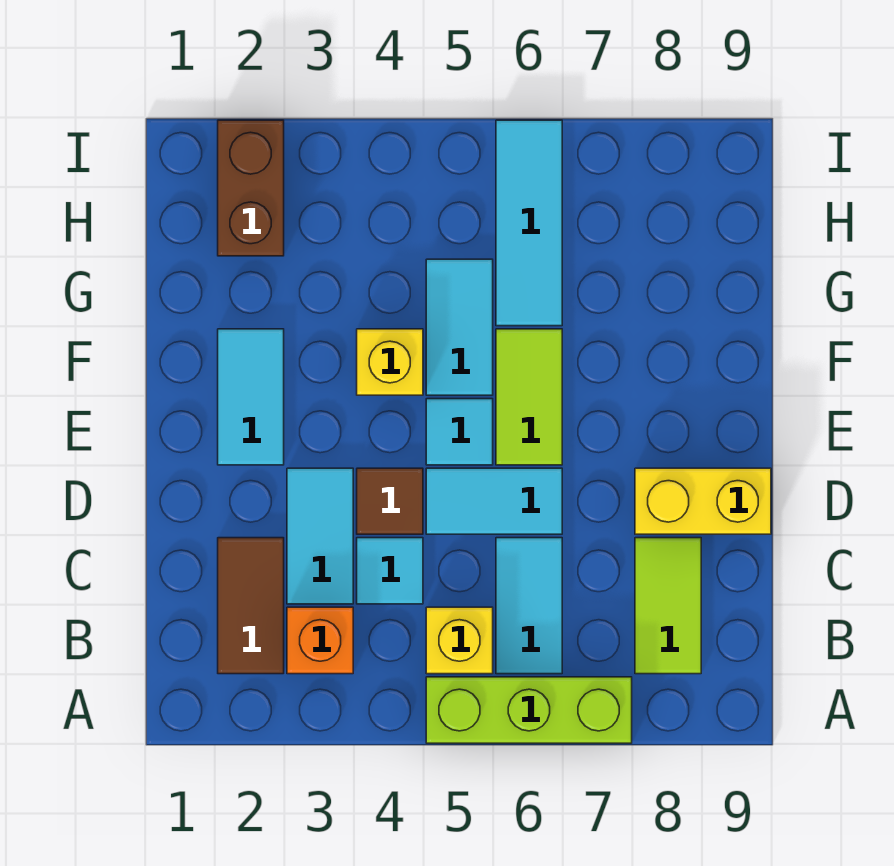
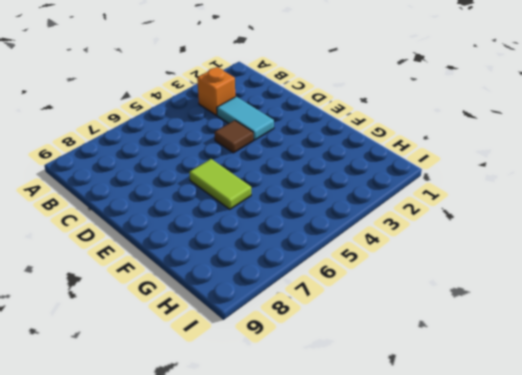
none -> lime brick A5:A7 level 1
none -> brown tile B2:C2 level 1
none -> yellow brick B5 level 1

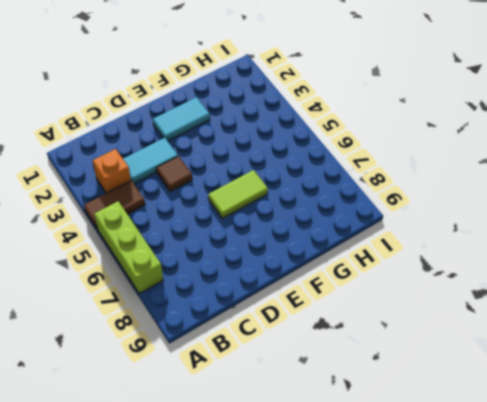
brown tile A4:B4 level 1 -> brown tile B2:C2 level 1
none -> yellow brick B5 level 1
none -> cyan tile B6:C6 level 1
none -> lime tile B8:C8 level 1

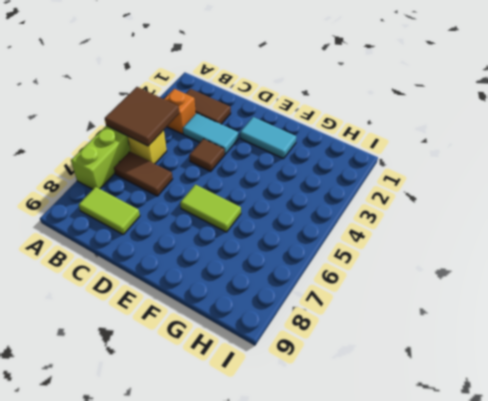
brown tile A4:B5 level 2 -> none
brown tile B6:C6 level 1 -> cyan tile B6:C6 level 1
none -> cyan tile C4 level 1
none -> cyan tile D5:D6 level 1
none -> yellow brick D8:D9 level 1

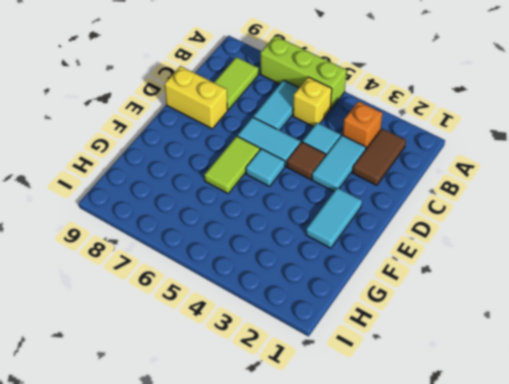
none -> yellow brick F4 level 1
none -> cyan tile F5:G5 level 1
none -> cyan tile G6:I6 level 1

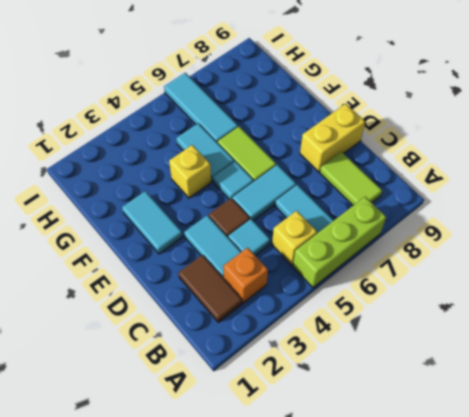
none -> brown brick H2:I2 level 1

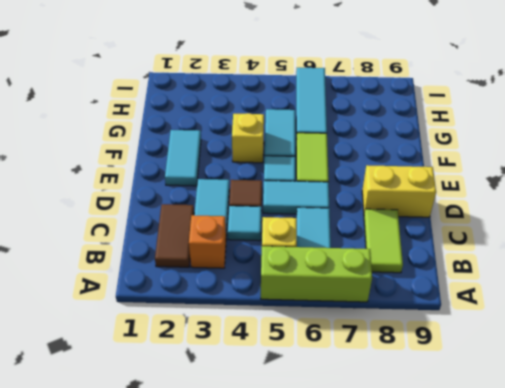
none -> brown brick H2:I2 level 1

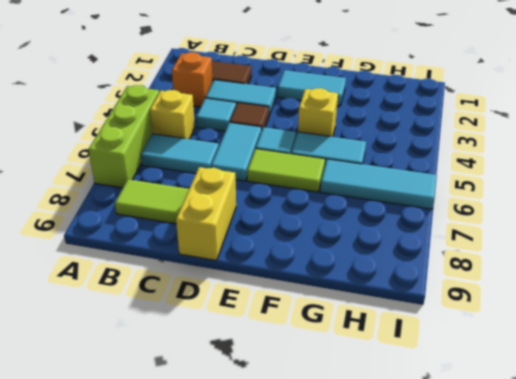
none -> brown brick H2:I2 level 1

